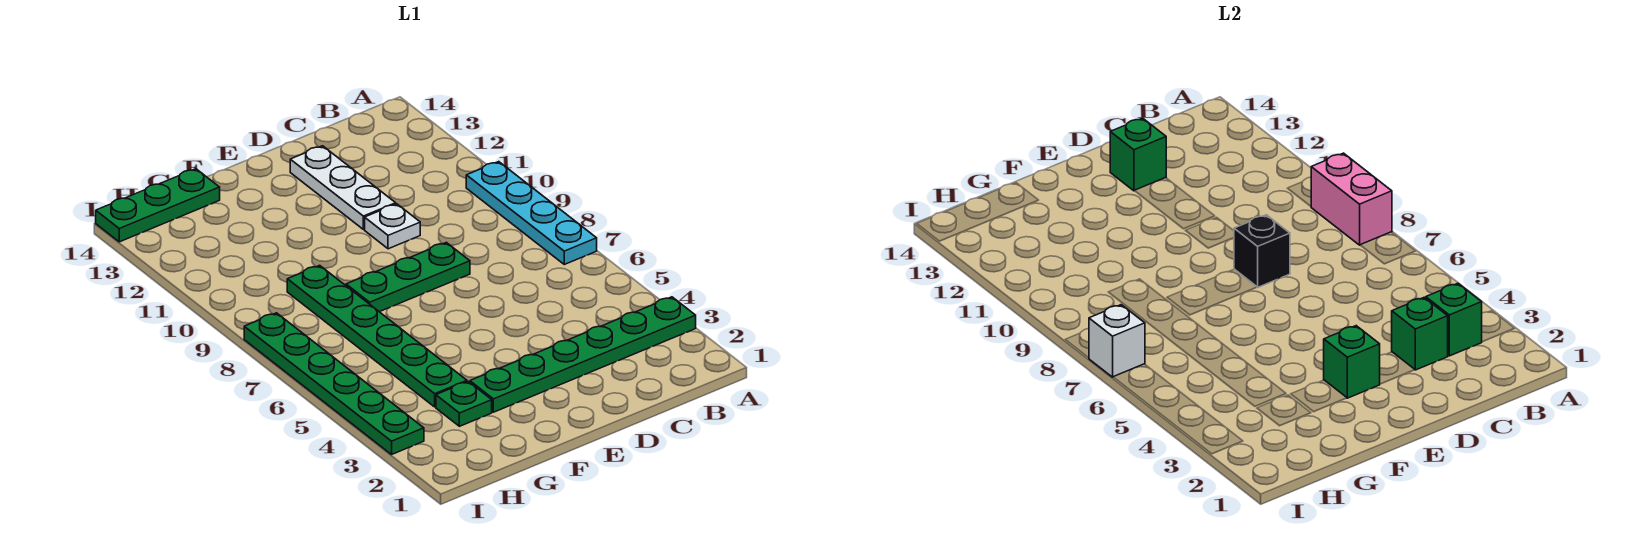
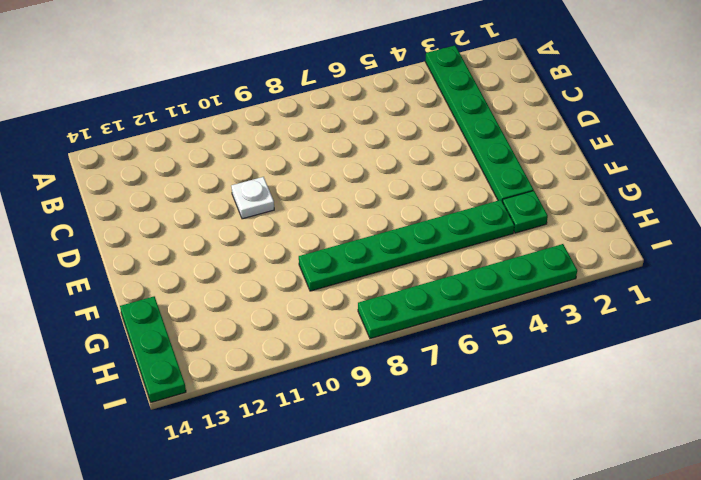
none -> cyan plate A7:A10 level 1
none -> green plate D8:F8 level 1
none -> white plate D11:D13 level 1

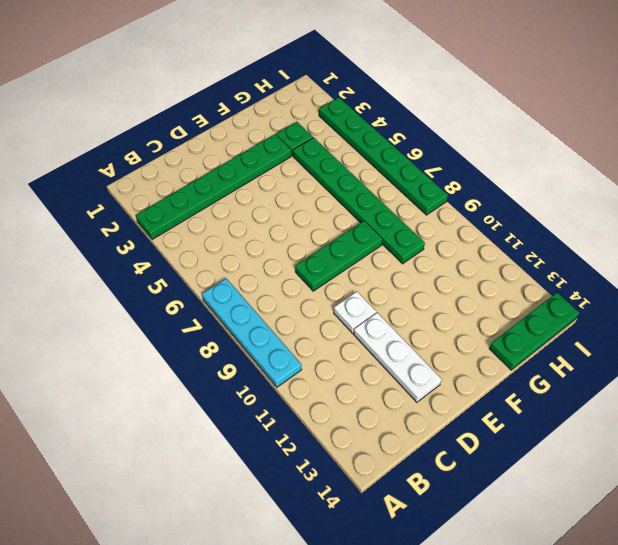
none -> pink brick A8:A9 level 2
none -> green brick B3 level 2
none -> green brick C3 level 2

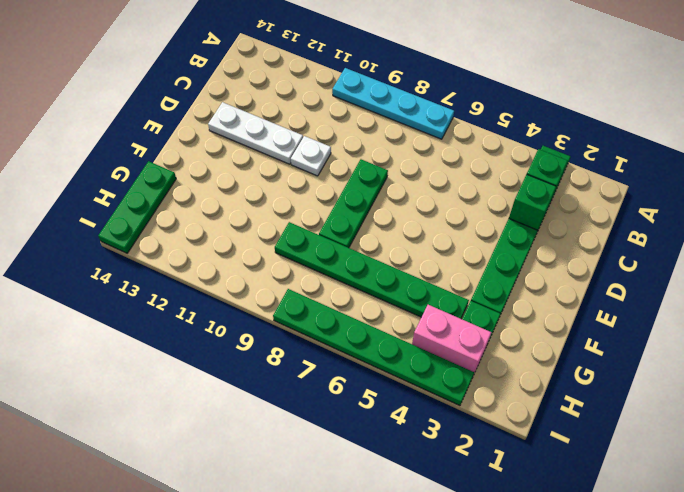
pink brick H3:H4 level 1 -> pink brick A8:A9 level 2
none -> black brick D8 level 2
none -> green brick D13 level 2
none -> green brick E3 level 2

